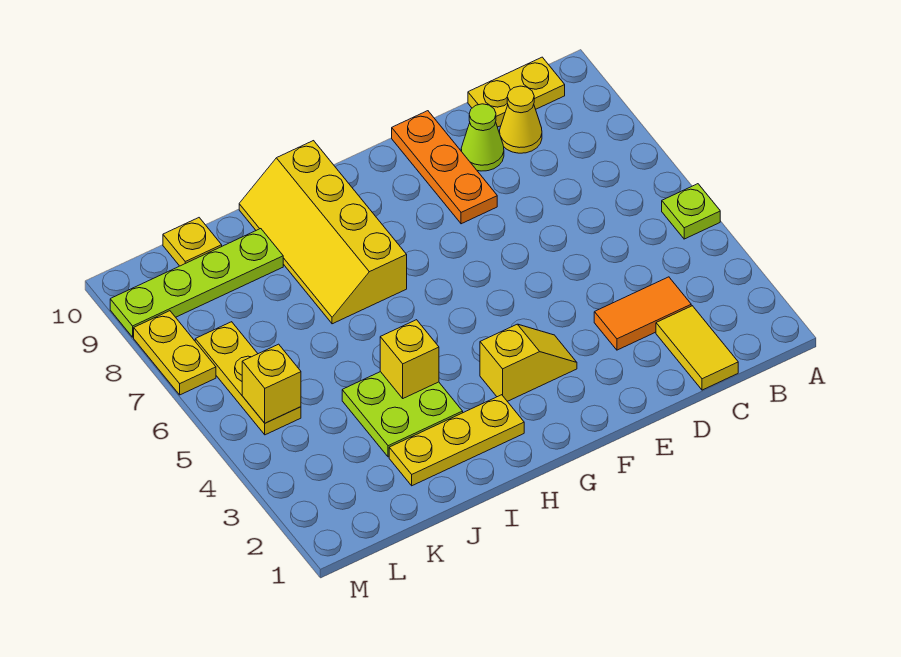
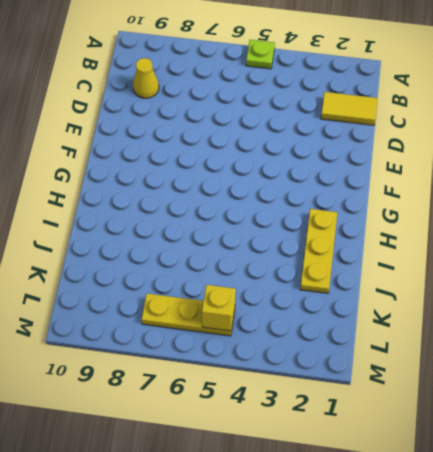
none -> yellow plate B10:C10 level 1
none -> orange tile C3:D3 level 1
none -> lime cone D9 level 1

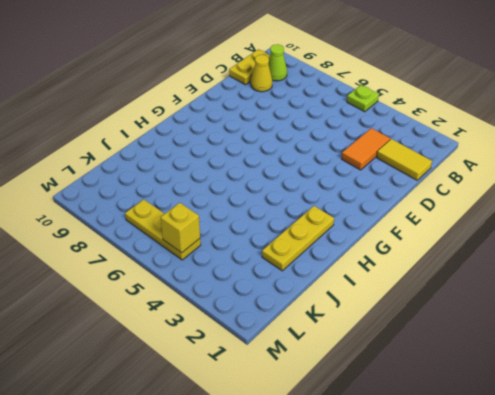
lime cone B9 level 1 -> lime cone D9 level 1
none -> orange plate E8:E10 level 1
none -> yellow slope F3:G3 level 1 top G
none -> yellow slope H7:I10 level 1 top H

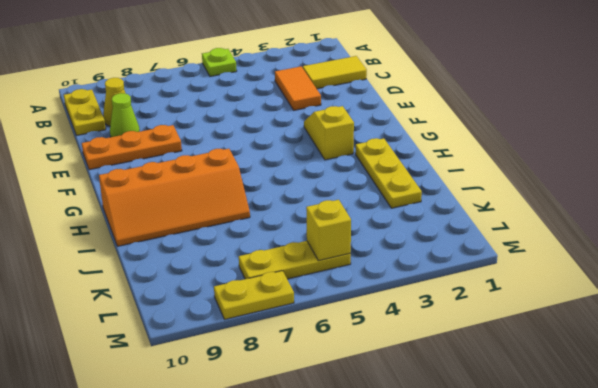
orange slope H7:I10 level 1 top H -> yellow slope H7:I10 level 1 top H
none -> lime plate I3:J4 level 1
none -> lime plate J9:M9 level 1
none -> yellow plate K10 level 1

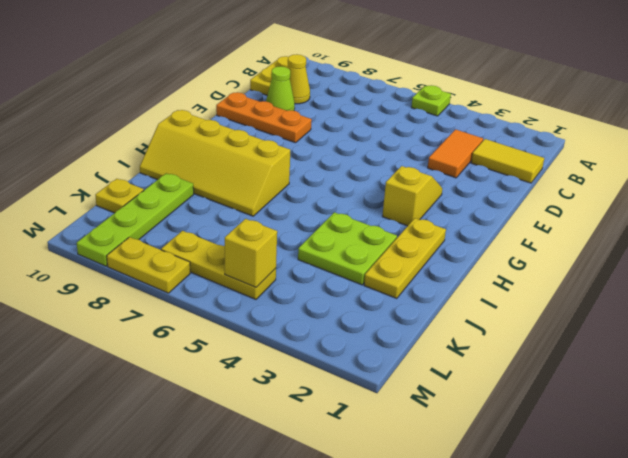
none -> yellow brick I4 level 2

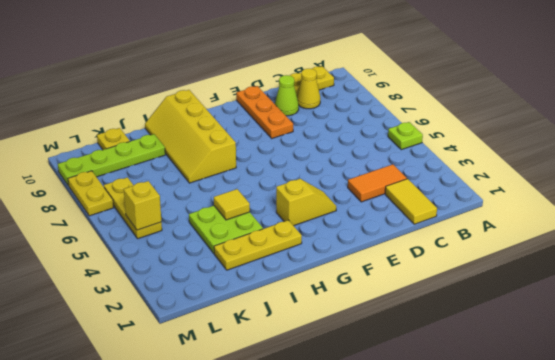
yellow tile I4 level 2 -> yellow brick I4 level 2

